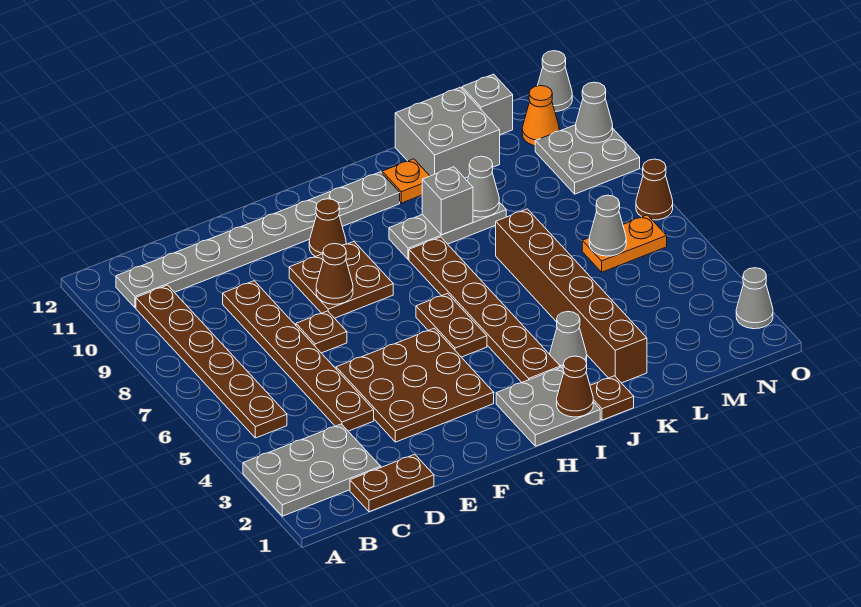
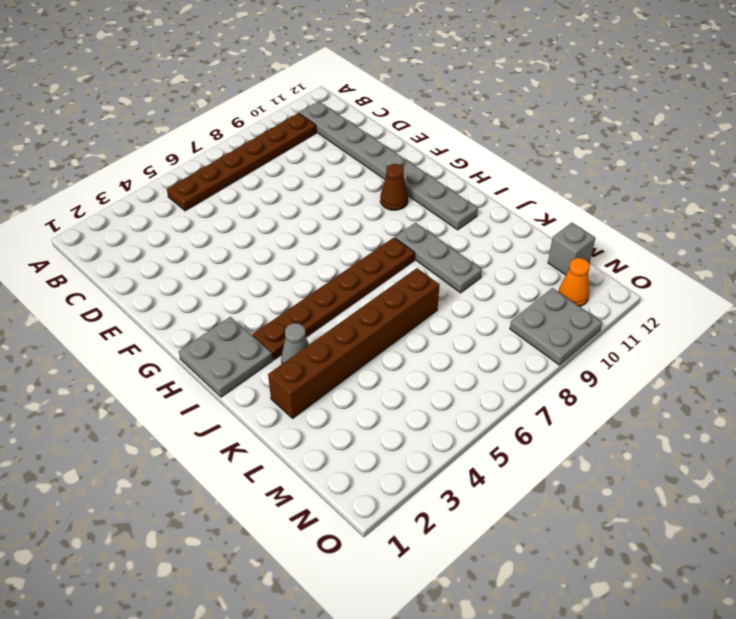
none -> grey plate A2:C3 level 1
none -> brown plate C1:D1 level 1
none -> brown plate D4:D9 level 1
none -> brown plate E3:G5 level 1

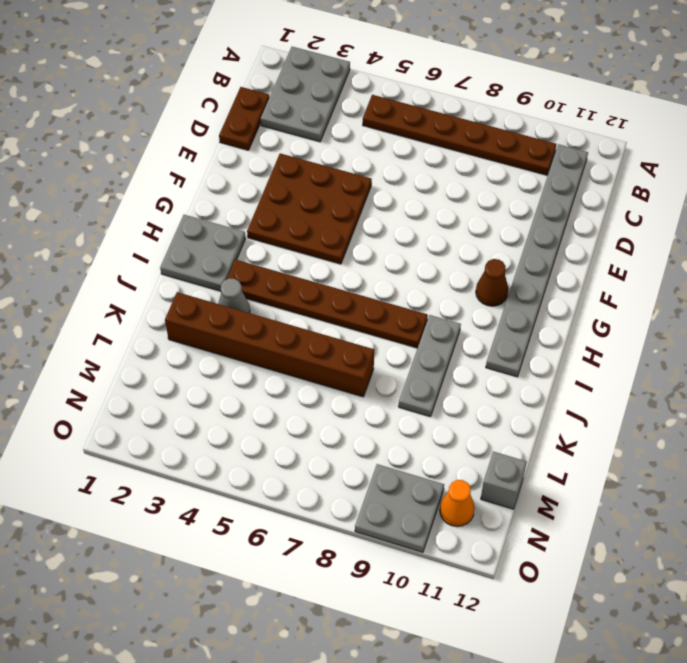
none -> brown plate D4:D9 level 1
none -> brown plate E7 level 1
none -> brown plate F8:G9 level 1
none -> brown plate H5:H6 level 1

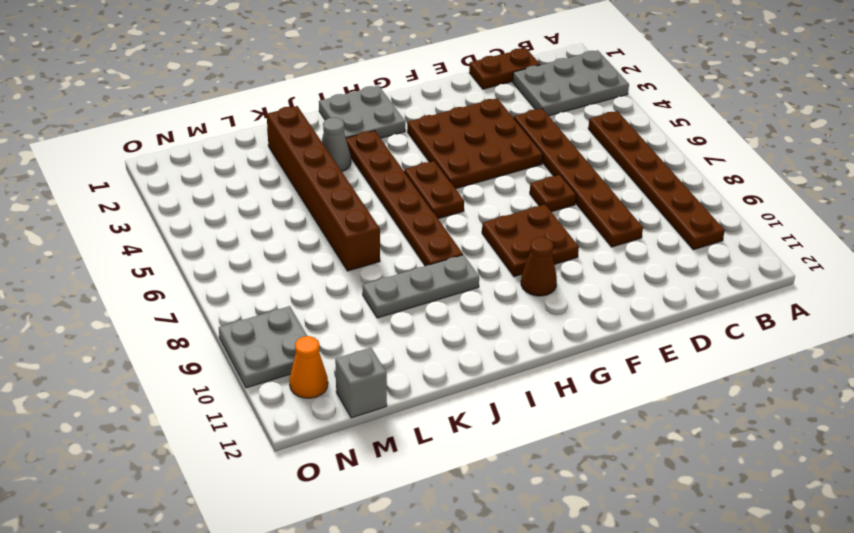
none -> grey plate B11:I11 level 1
none -> brown plate J1 level 1
none -> orange plate J11 level 1
none -> grey brick K11:L12 level 1

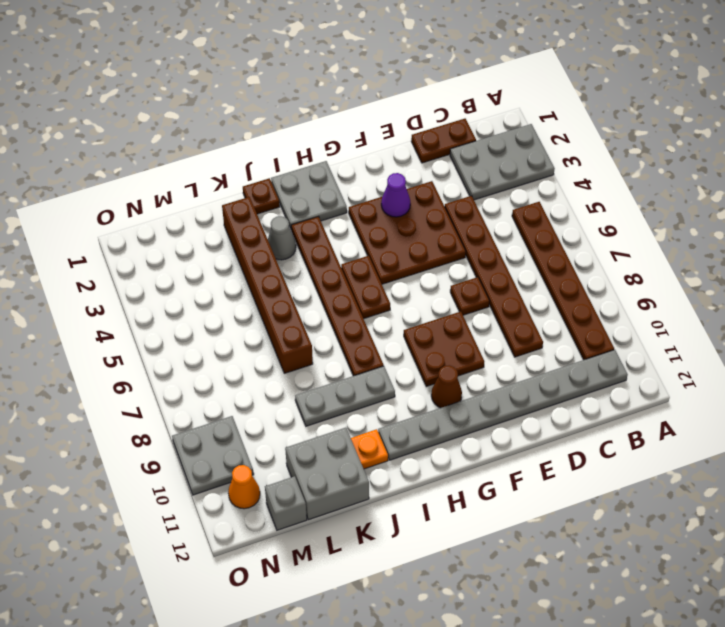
purple cone F3 level 2 -> none
none -> orange plate M6:N6 level 1
none -> grey cone O2 level 1
none -> brown cone O7 level 1
none -> grey cone O12 level 1

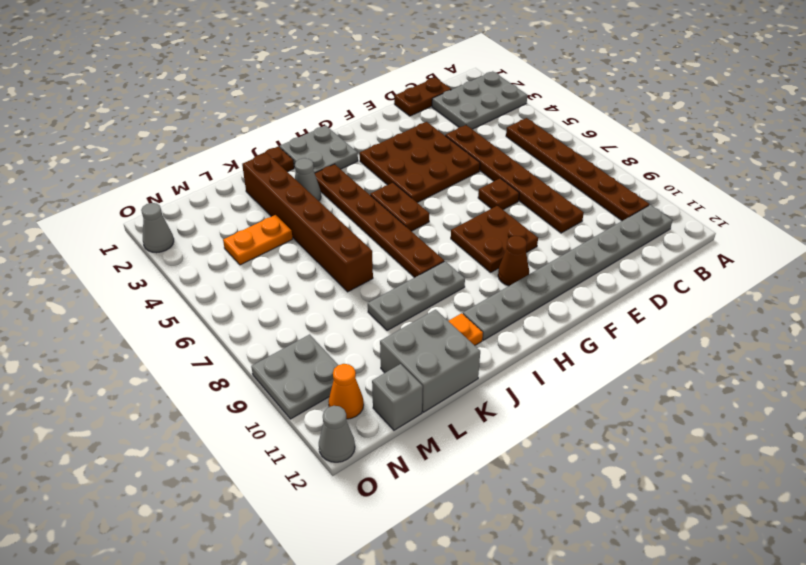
orange plate L4:M4 level 1 -> orange plate M6:N6 level 1
none -> brown cone O7 level 1
none -> brown cone F8 level 2
none -> brown cone I1 level 2
none -> grey brick J9 level 2

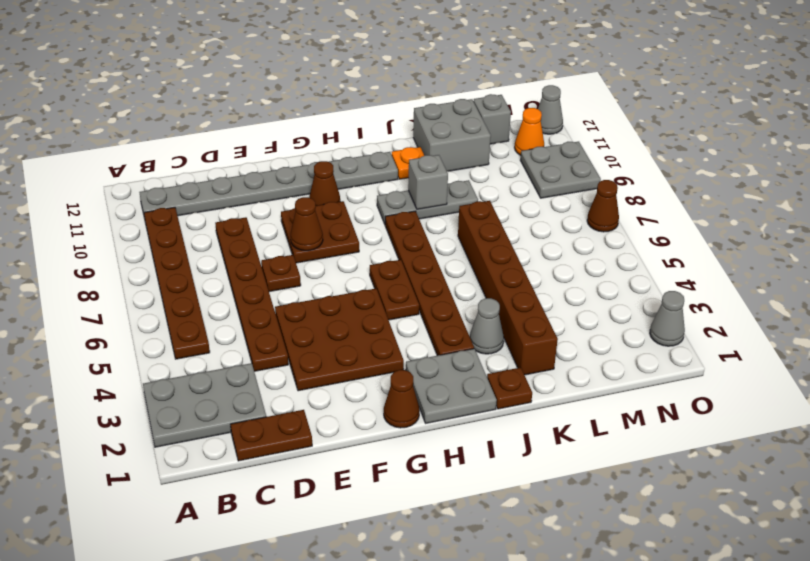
brown cone G1 level 1 -> brown cone I1 level 2
none -> orange plate M6:N6 level 1
none -> grey cone K9 level 2
none -> grey cone M6 level 2
none -> grey cone O10 level 2

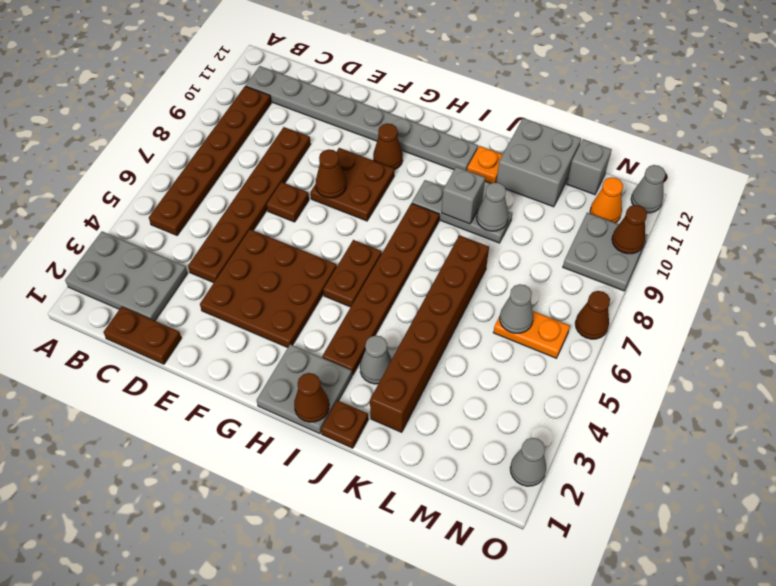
brown cone O10 level 2 -> grey cone O10 level 2

